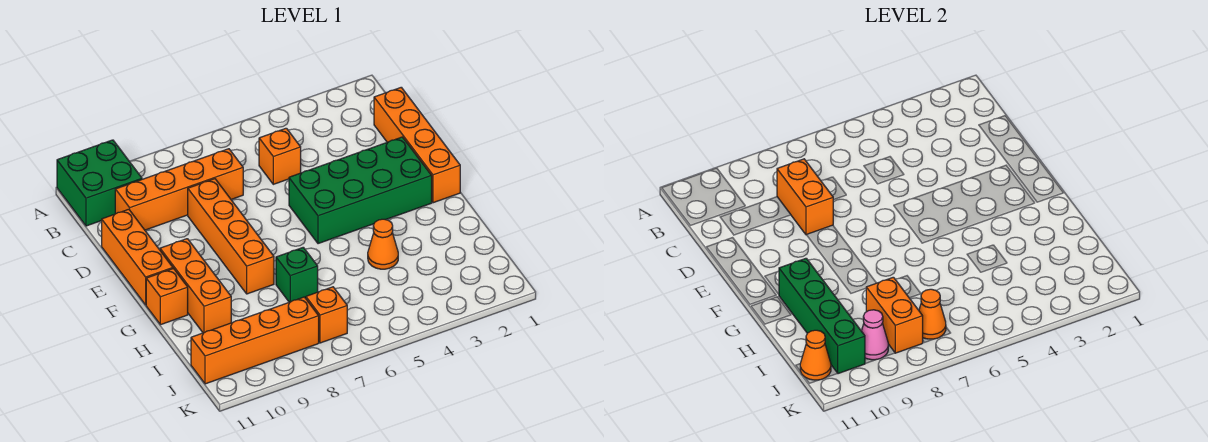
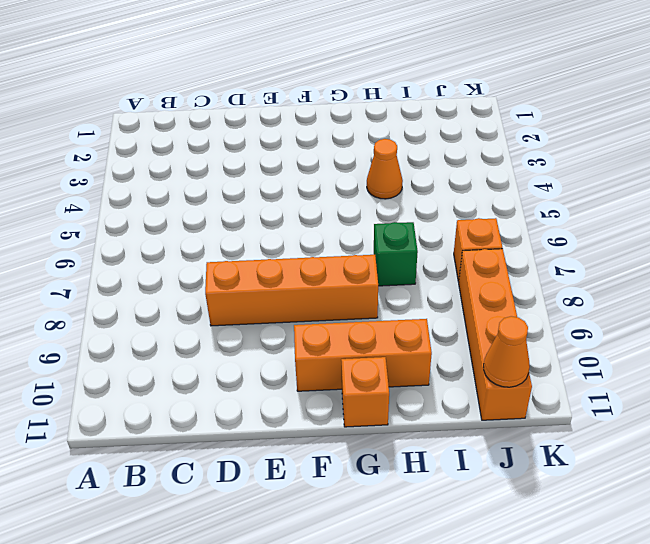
none -> green brick A10:B11 level 1
none -> orange brick C1:F1 level 1
none -> orange brick C5 level 1

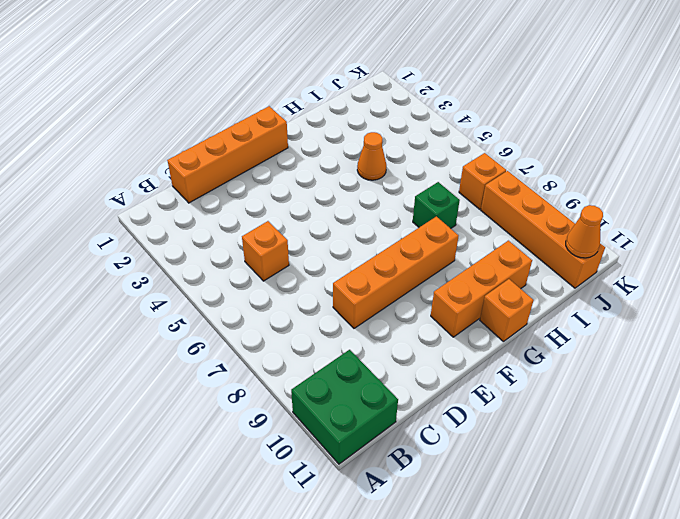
none -> orange brick C7:C10 level 1
none -> orange brick D11:F11 level 1
none -> green brick E2:F5 level 1

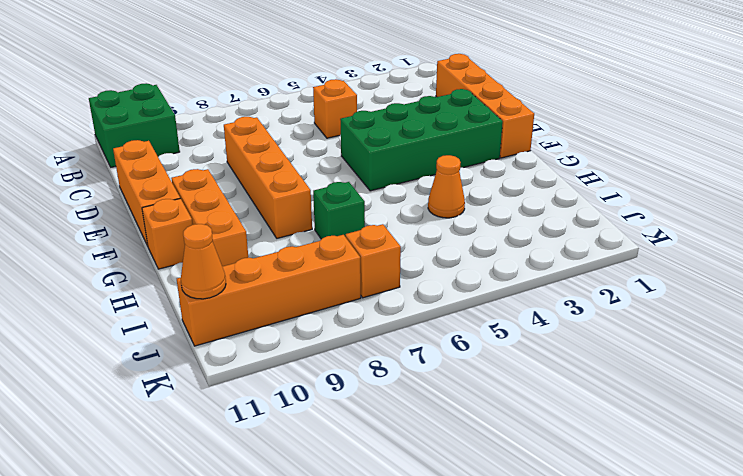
none -> orange brick C7:C10 level 1
none -> orange brick C8:D8 level 2
none -> green brick G10:J10 level 2

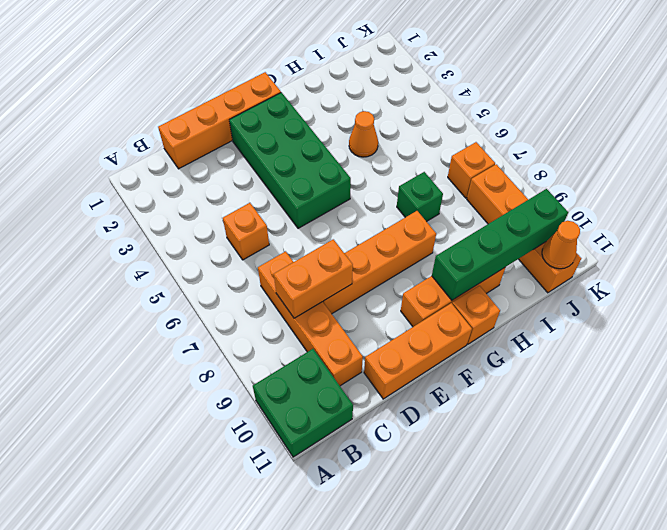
none -> orange brick I8:J8 level 2
none -> orange cone J7 level 2
none -> pink cone J9 level 2

